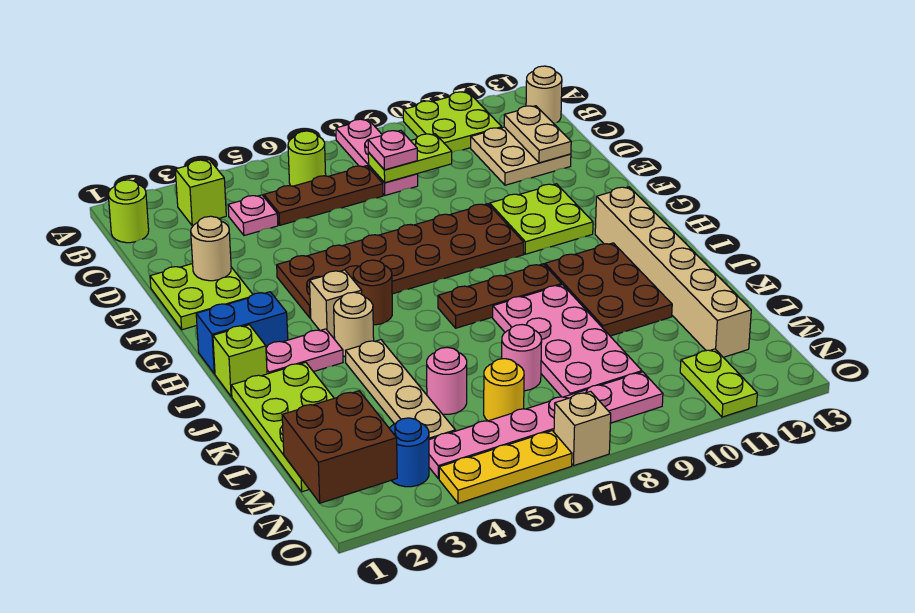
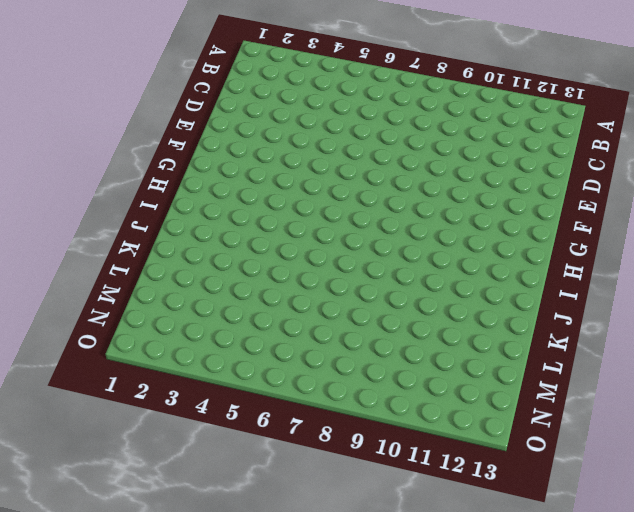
none -> pink plate A8:C8 level 1
none -> lime plate A10:B11 level 1
none -> lime round brick B1 level 1
none -> lime brick B3 level 1

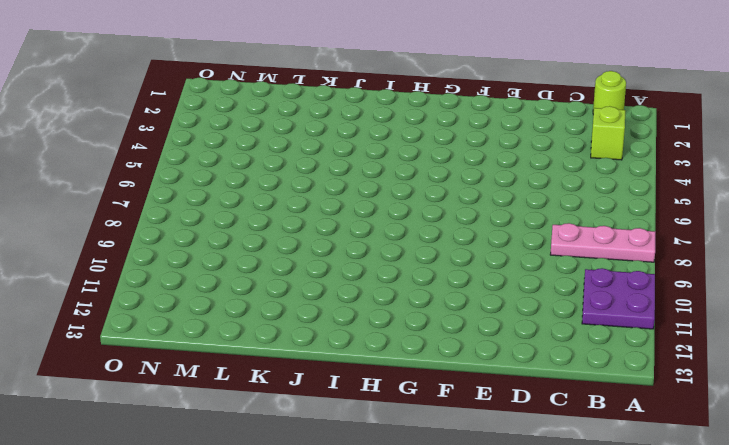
purple plate A10:B11 level 1 -> lime plate A10:B11 level 1
none -> lime round brick B6 level 1
none -> tan round brick B13 level 1
none -> pink plate C4 level 1
none -> brown plate C5:C7 level 1

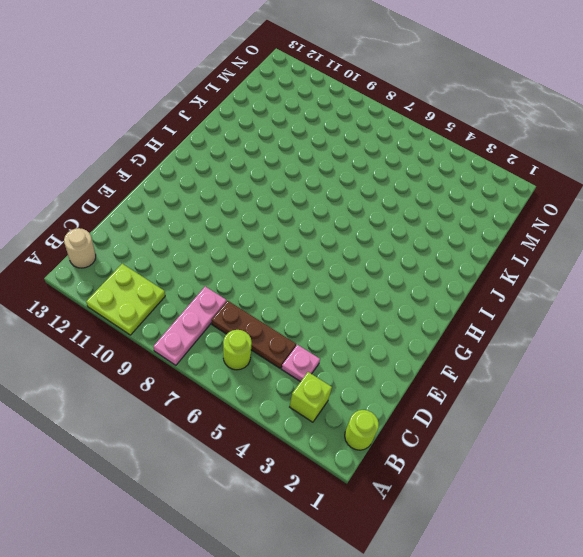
none -> tan plate C11:D12 level 1
none -> lime plate E1:F2 level 1
none -> brown plate F4:G9 level 1
none -> lime plate F10:G11 level 1

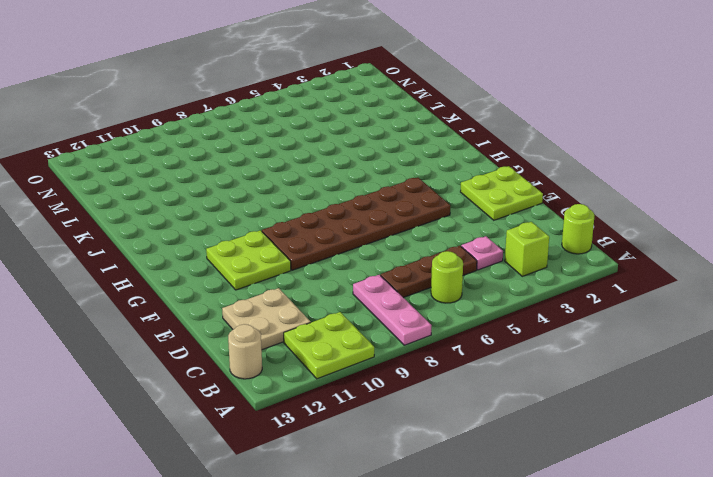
none -> blue brick H1:H2 level 1
none -> tan brick H4 level 1
none -> brown round brick H5 level 1
none -> tan brick H12:M12 level 1

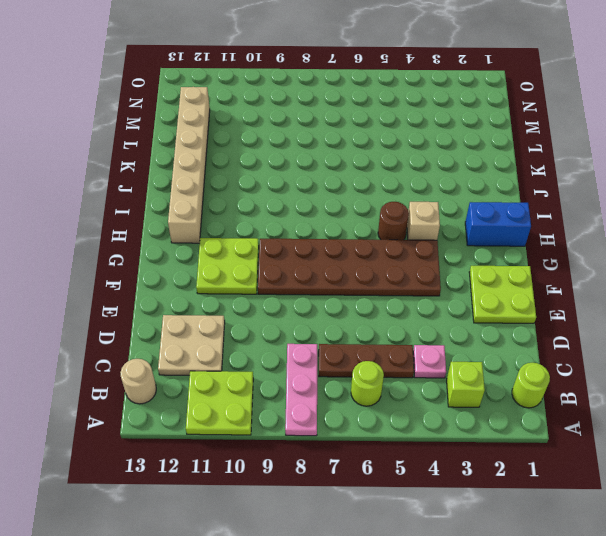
none -> lime brick I1 level 1
none -> pink plate I2:I3 level 1
none -> tan round brick I4 level 1
none -> brown plate I7:I9 level 1

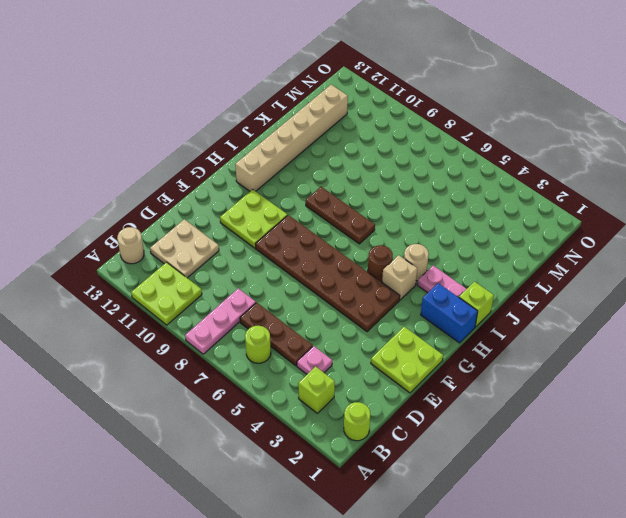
none -> brown plate I10:K11 level 1
none -> lime plate J1:M2 level 1
none -> tan plate J4:M4 level 1
none -> pink plate J8:M9 level 1

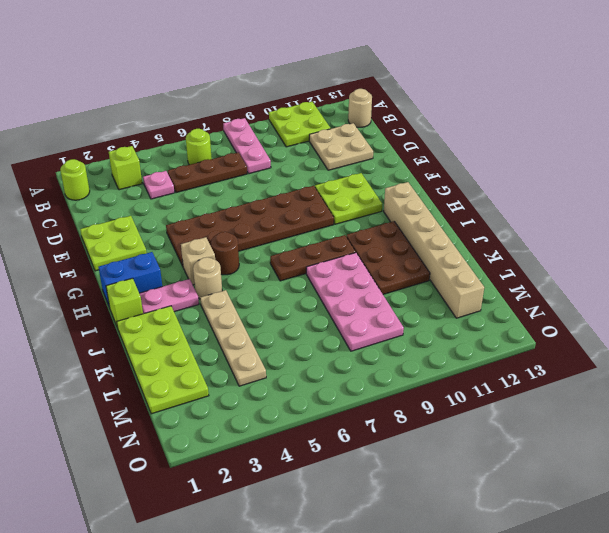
none -> pink round brick L5 level 1
none -> pink round brick L7 level 1
none -> yellow round brick M6 level 1
none -> blue round brick N3 level 1

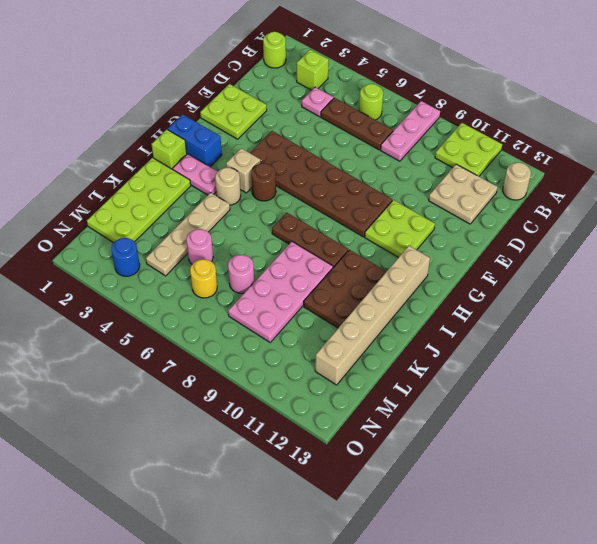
none -> pink plate N4:N9 level 1
none -> lime plate N11:O11 level 1
none -> yellow plate O4:O6 level 1
none -> tan brick O7 level 1

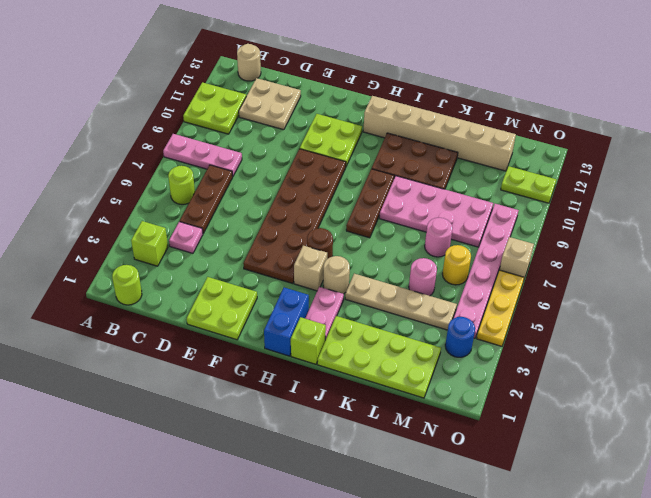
none -> lime plate C8:C9 level 2
none -> tan plate C12:D12 level 2
none -> tan round brick E2 level 2
none -> brown brick M1:N2 level 2

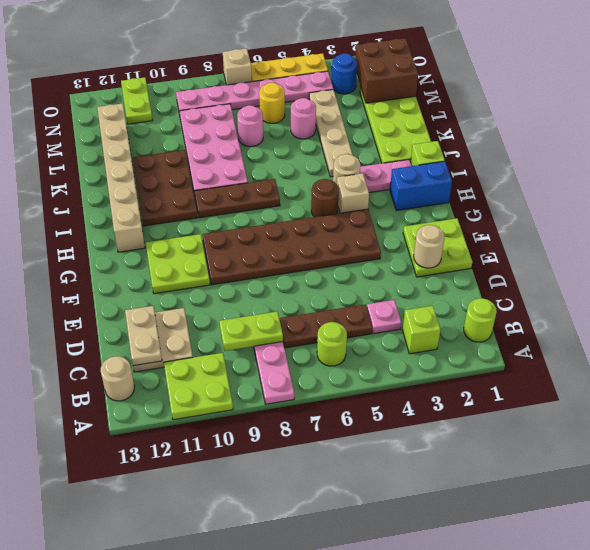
none -> pink plate C8 level 3

